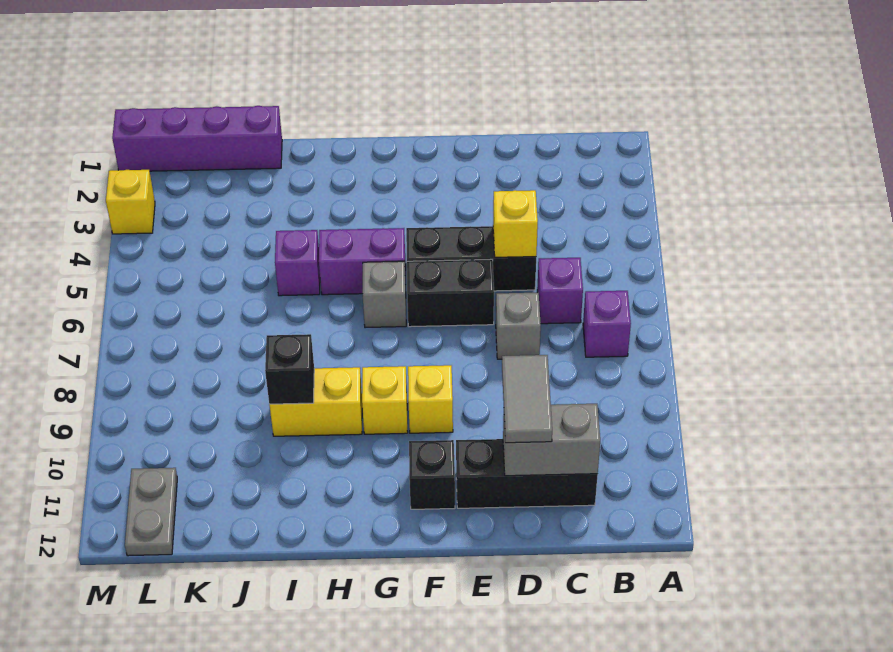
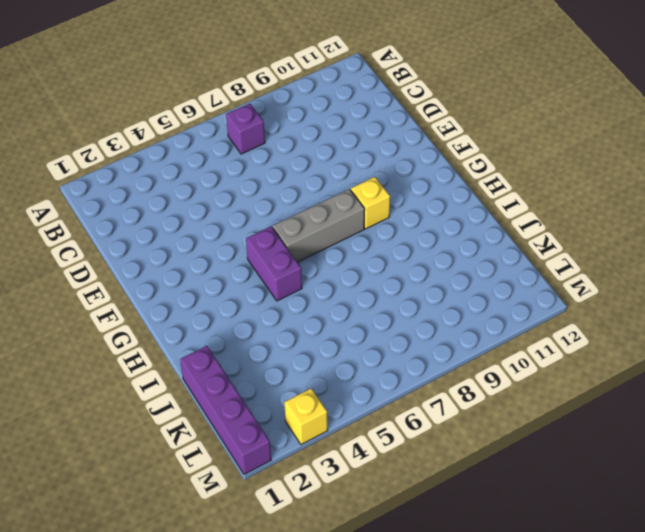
grey brick G6:G8 level 1 -> grey brick G6 level 1
none -> purple brick C6 level 1
none -> black brick C11:E11 level 1
none -> black brick D5:F5 level 1

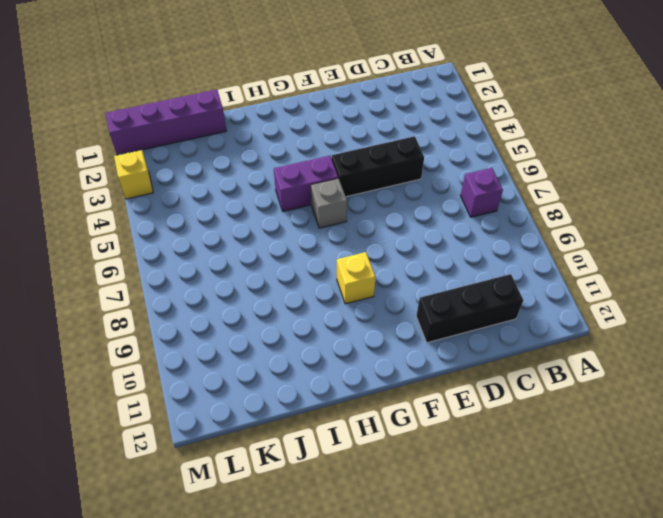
none -> purple brick C6 level 1
none -> grey brick D7 level 1
none -> black brick E6:F6 level 1

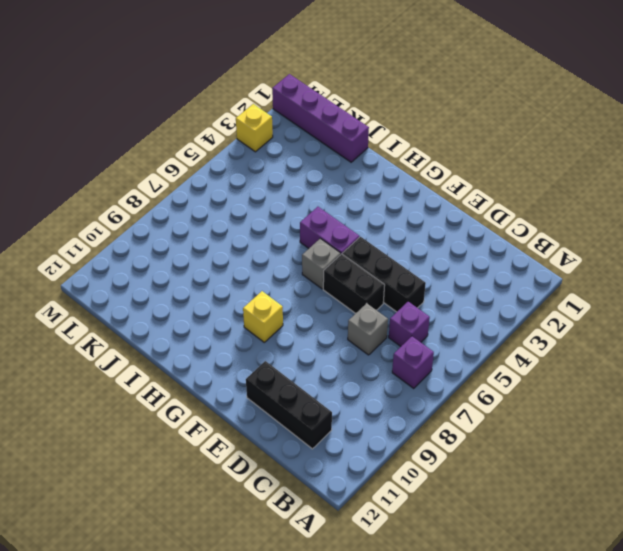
none -> yellow brick F9 level 1
none -> black brick F11 level 1
none -> yellow brick H9:I9 level 1

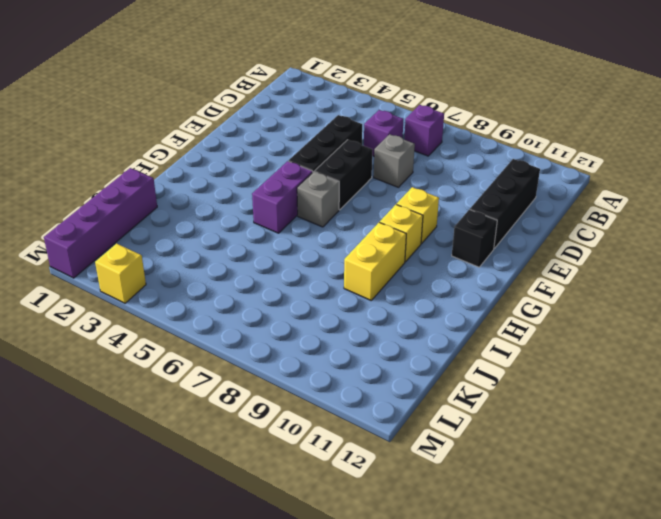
none -> purple brick I5 level 1
none -> grey plate L11:L12 level 1
none -> grey brick C11:D11 level 2

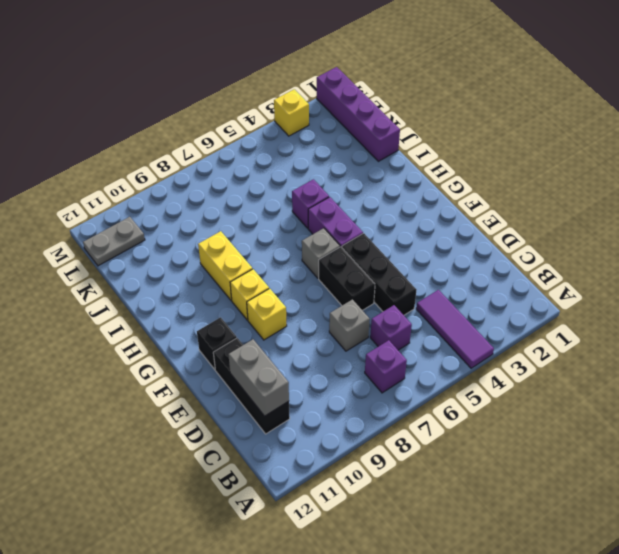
purple tile A4:C4 level 1 -> none
none -> yellow brick D5 level 2
none -> black brick I9 level 2
none -> grey tile D10:D11 level 3

